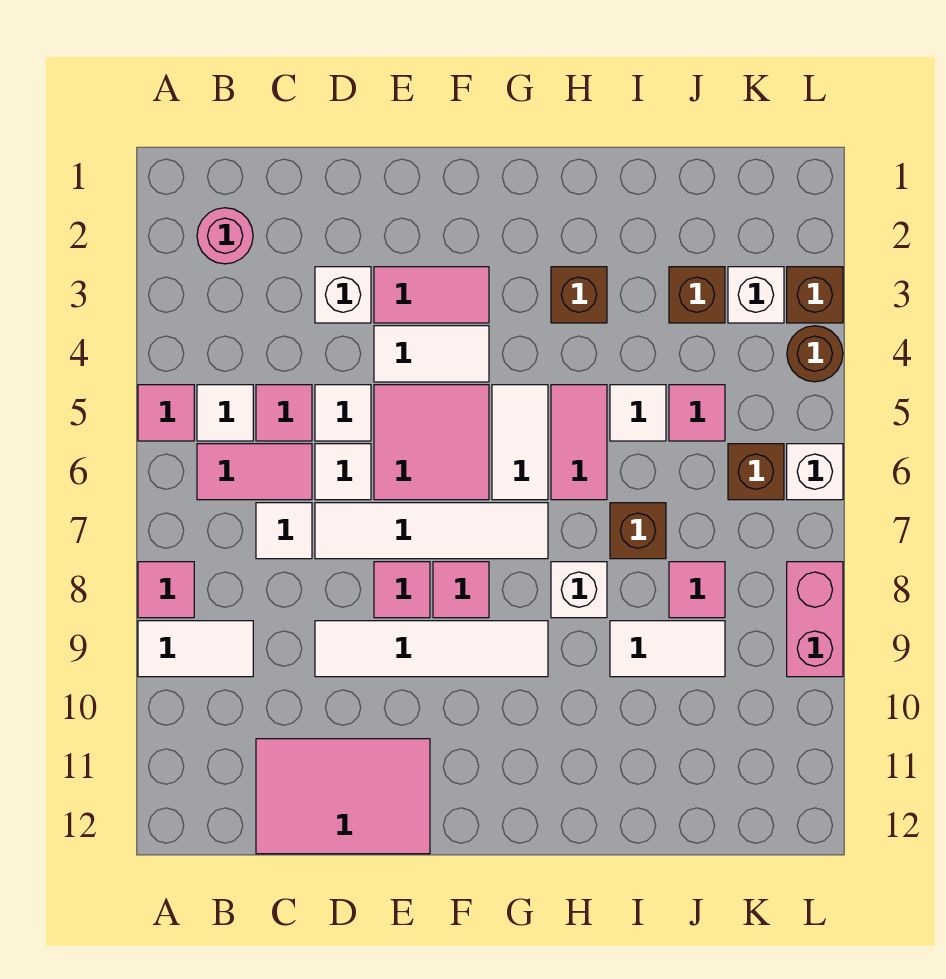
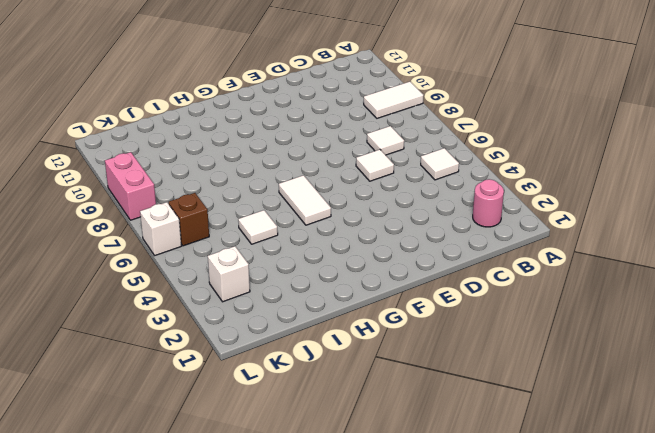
none -> pink tile A5 level 1
none -> pink tile A8 level 1
none -> pink tile B6:C6 level 1
none -> pink tile C5 level 1

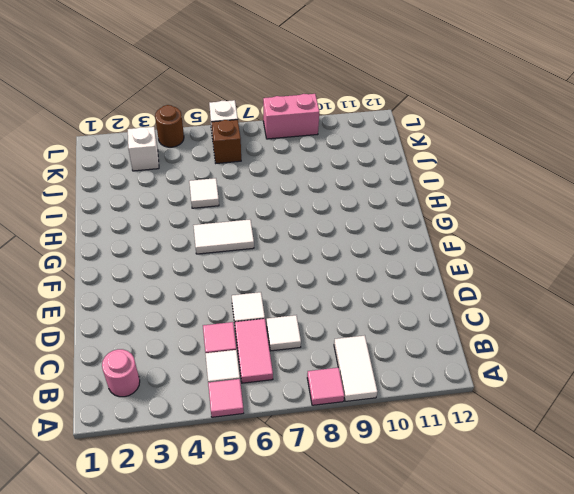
none -> pink tile C11:E12 level 1
none -> white brick D3 level 1
none -> white tile D5 level 1
none -> white tile D7:G7 level 1

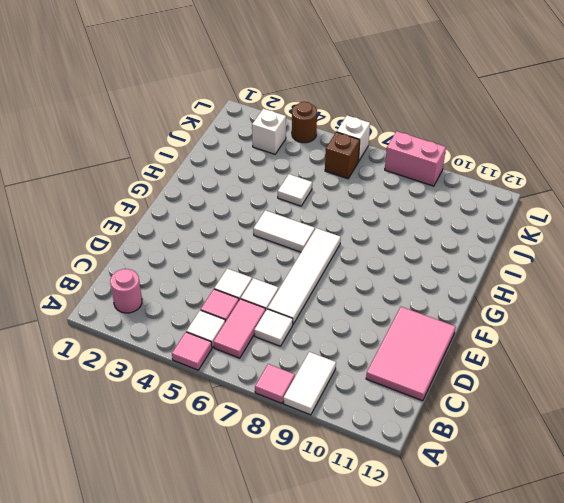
none -> white brick D3 level 1
none -> white tile D9:G9 level 1
none -> pink tile E3:F3 level 1
none -> white tile E4:F4 level 1

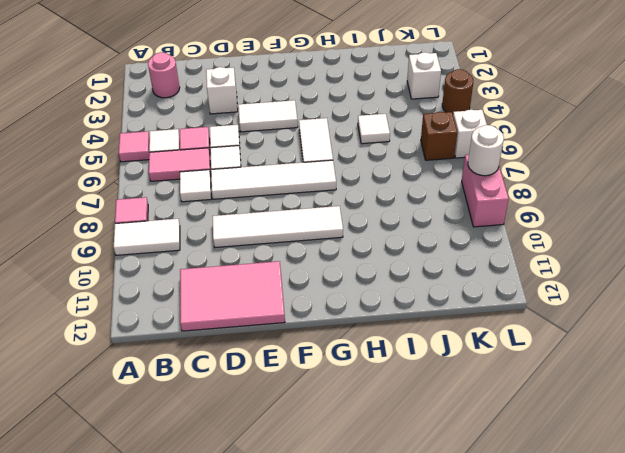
white round brick L8 level 2 -> none
none -> pink tile E3:F3 level 1
none -> pink tile E5:F6 level 1
none -> pink tile E8 level 1
none -> pink tile F8 level 1

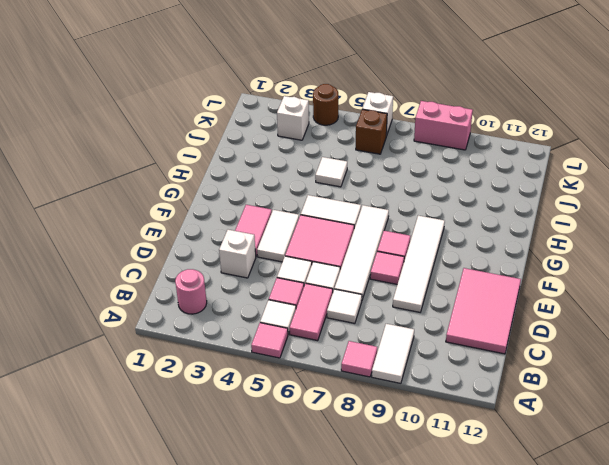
none -> brown brick H3 level 1
none -> pink tile H5:H6 level 1
none -> white brick H8 level 1
none -> brown brick I7 level 1

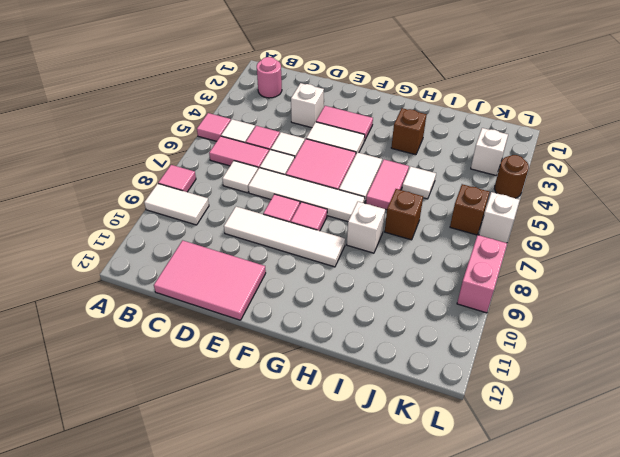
none -> white tile I9:J9 level 1
none -> brown brick J3 level 1
none -> pink tile J5 level 1
none -> pink tile J8 level 1

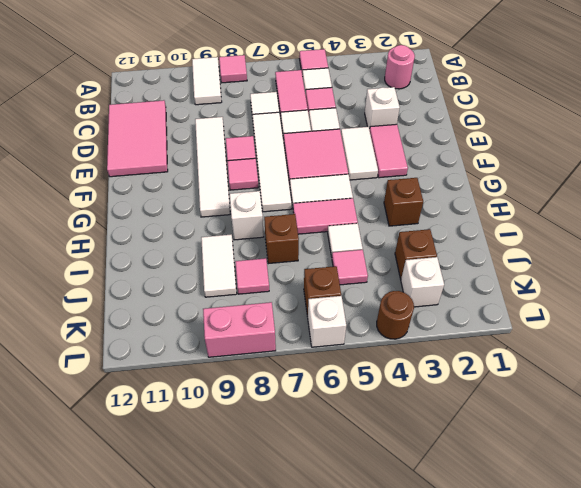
none -> brown brick L3 level 1

